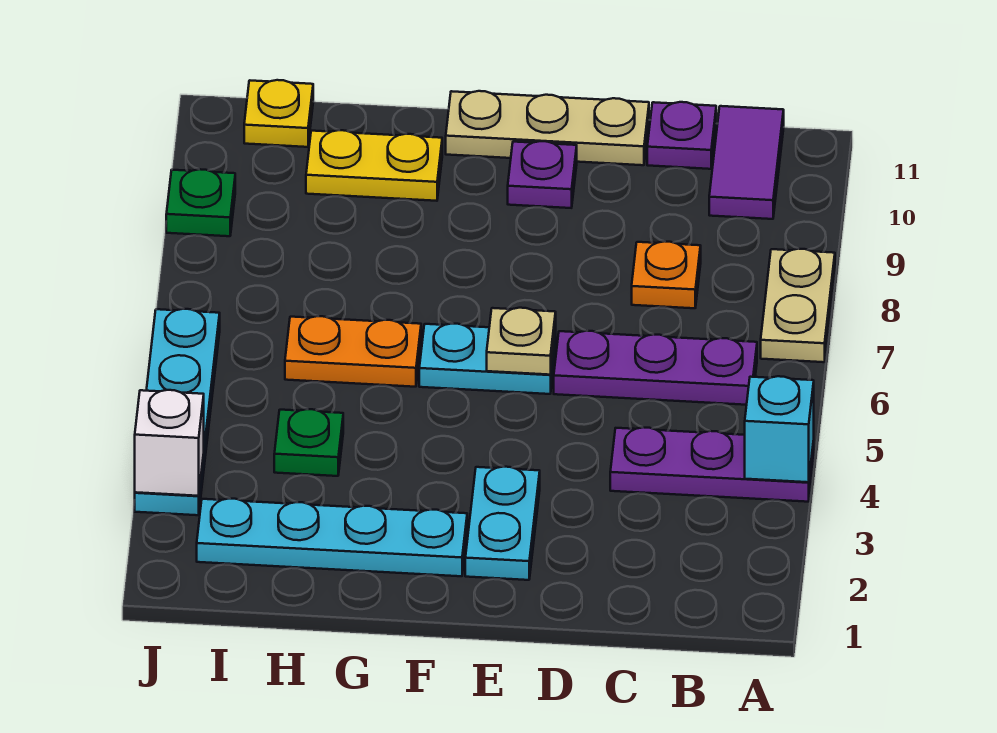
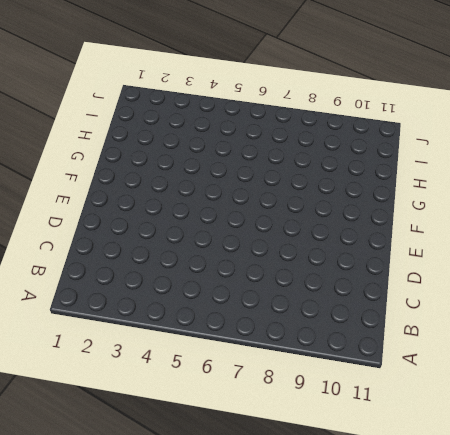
none -> purple plate A4:C4 level 1
none -> tan plate A7:A8 level 1
none -> purple plate B6:D6 level 1

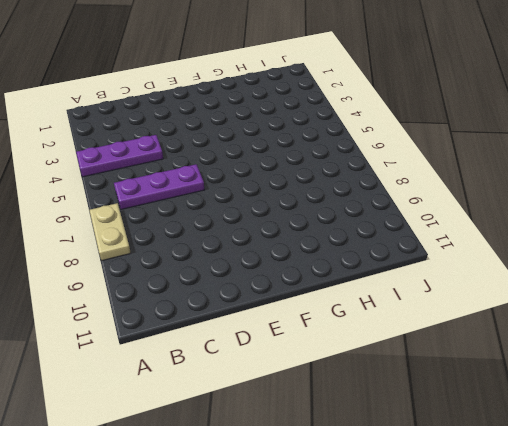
none -> purple tile B10:B11 level 1
none -> orange plate C8 level 1
none -> purple plate C11 level 1

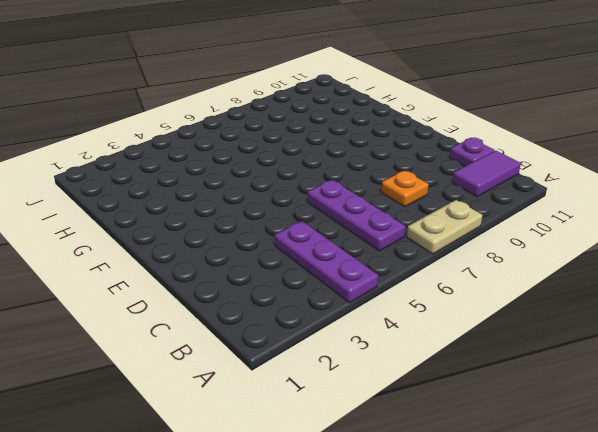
none -> tan plate D11:F11 level 1
none -> cyan plate E2:E3 level 1
none -> cyan plate E6:F6 level 1

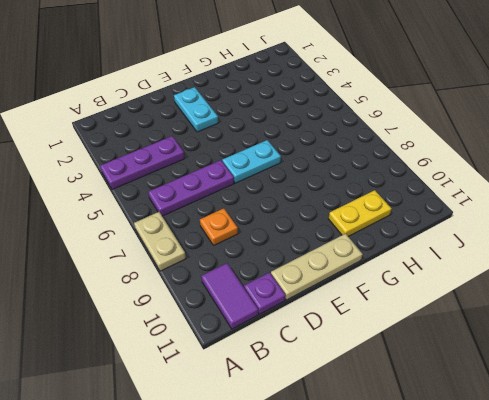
none -> purple plate E10 level 1
none -> cyan plate F2:I2 level 1
none -> orange plate G6:H6 level 1

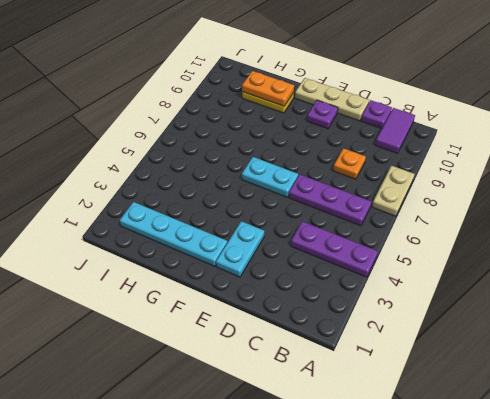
orange plate G10:H10 level 2 -> orange plate G6:H6 level 1
none -> green plate H4 level 1
none -> yellow plate I11 level 1
none -> cyan plate J3:J6 level 1

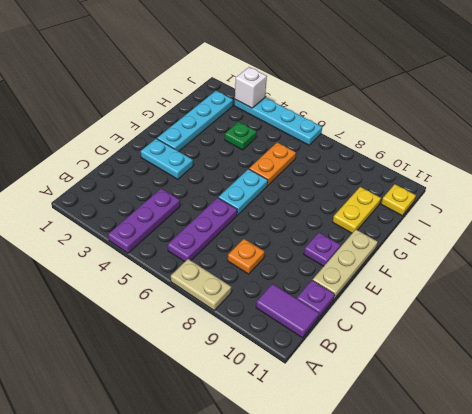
none -> green plate J9 level 1
none -> cyan brick A4 level 2
none -> tan plate E6 level 2

